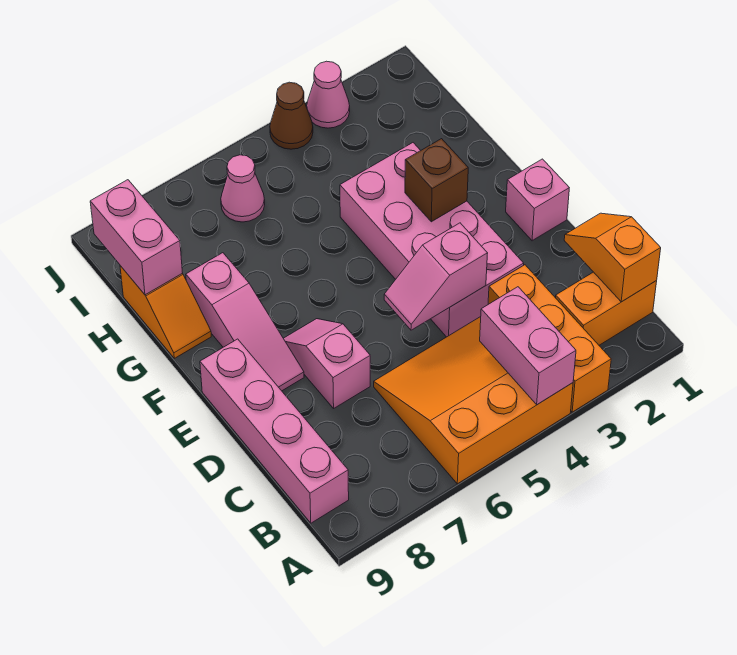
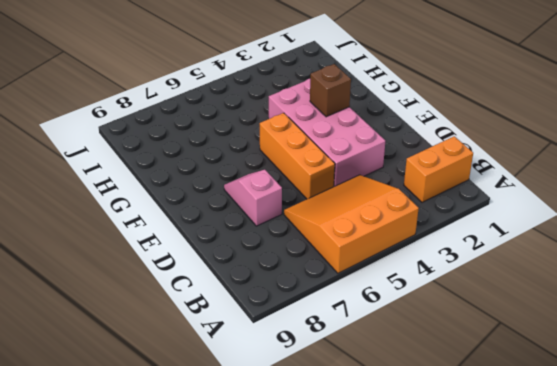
orange brick D5:F5 level 1 -> orange brick A3:C3 level 1
none -> pink brick B9:E9 level 1
none -> pink brick E1 level 1
none -> pink slope E8:G8 level 1 top G

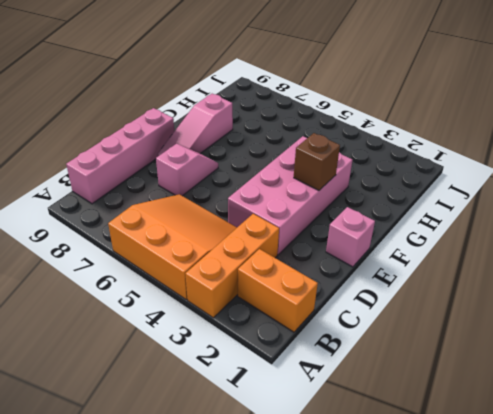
none -> orange slope G9:H9 level 1 top H
none -> pink cone I6 level 1
none -> pink cone J3 level 1

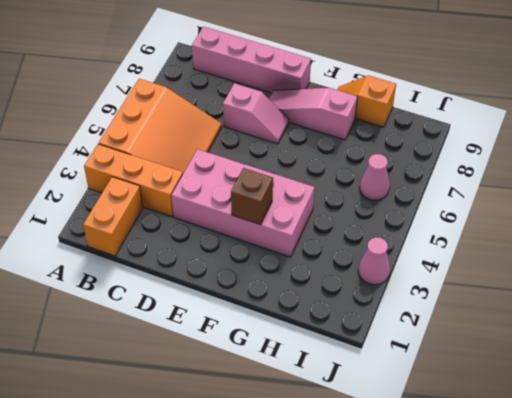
none -> pink brick E1 level 1
none -> brown cone J4 level 1
none -> pink brick A4:B4 level 2

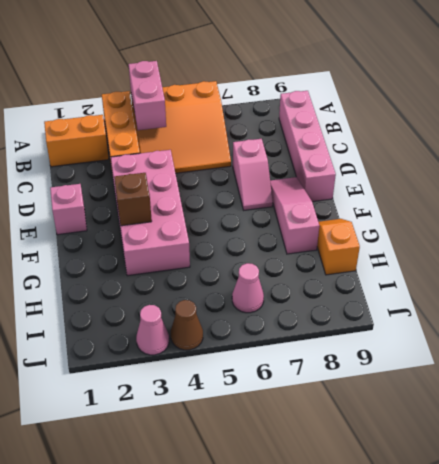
none -> orange slope B1:C1 level 2 top B
none -> pink slope D4:D5 level 2 top 4
none -> pink brick H9:I9 level 2

